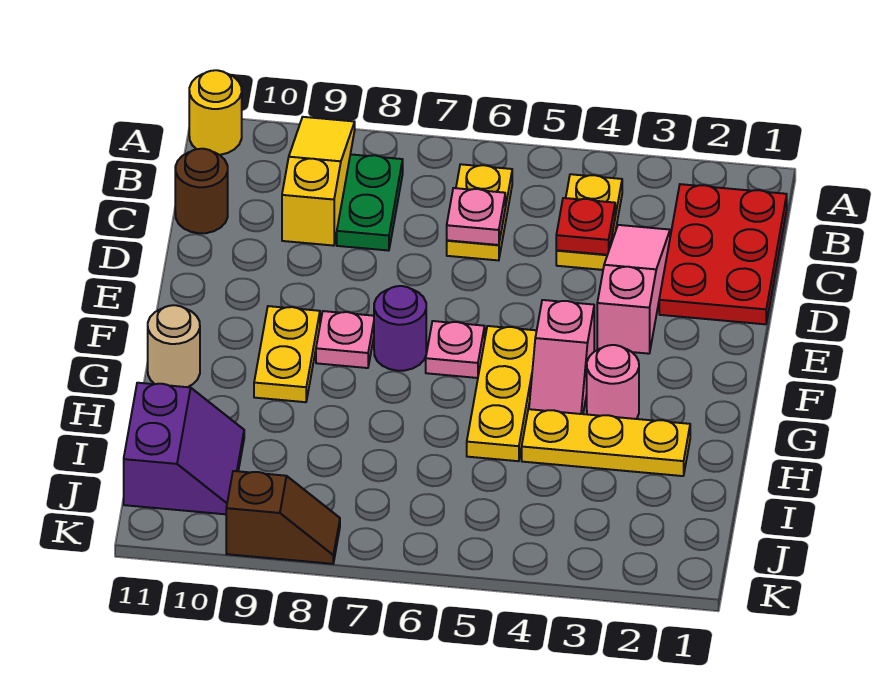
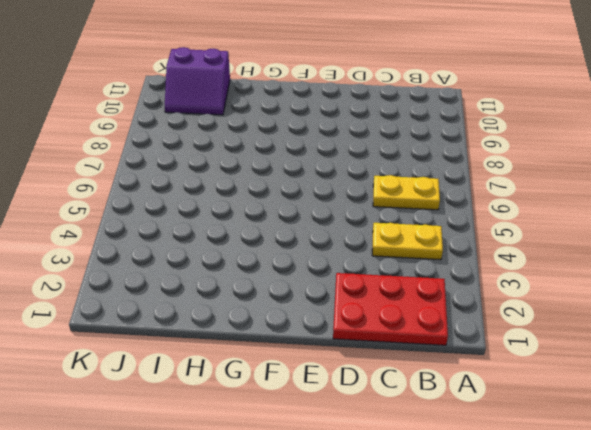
none -> yellow slope A9:C9 level 1 top C
none -> yellow round brick A11 level 1
none -> green plate B8:C8 level 1

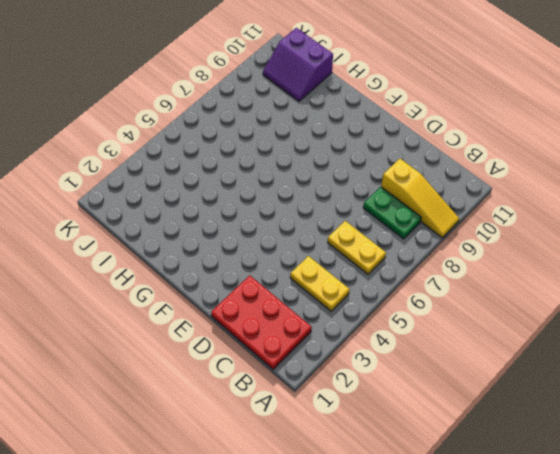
none -> yellow round brick A11 level 1
none -> pink slope C3:E3 level 1 top E
none -> brown round brick C11 level 1

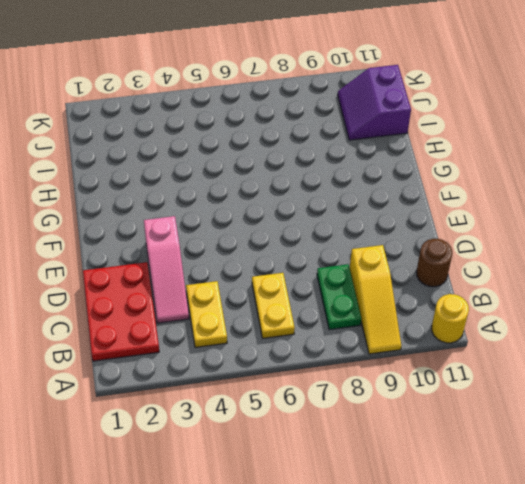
none -> pink slope F4:G4 level 1 top F
none -> yellow plate F5:H5 level 1
none -> pink plate F6 level 1

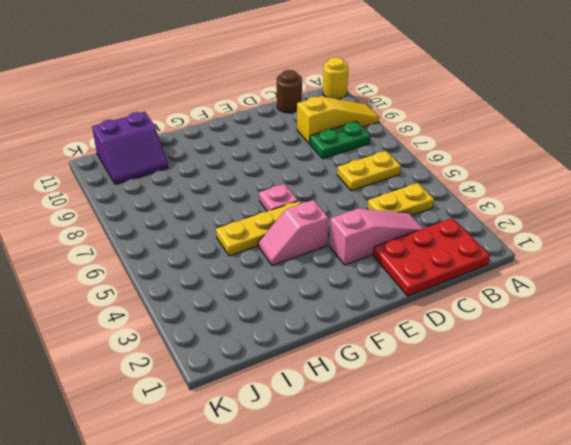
none -> purple round brick F7 level 1
none -> pink plate F8 level 1
none -> yellow plate F9:G9 level 1

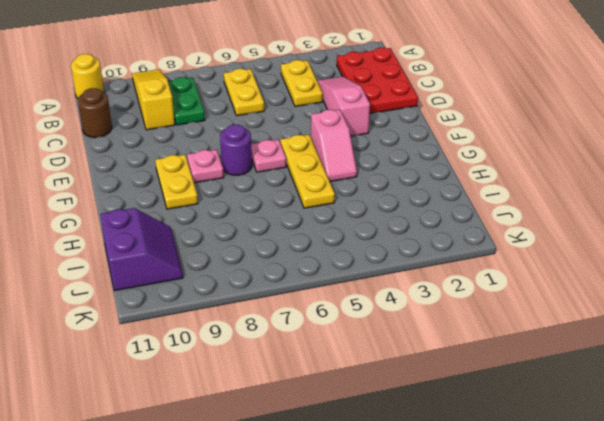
none -> pink round brick G3 level 1
none -> tan round brick G11 level 1
none -> yellow plate H2:H4 level 1

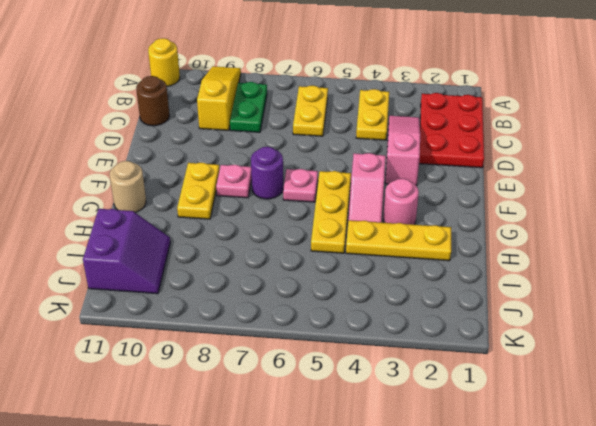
none -> brown slope K8:K9 level 1 top 9
none -> red plate C4 level 2
none -> pink plate C6 level 2

